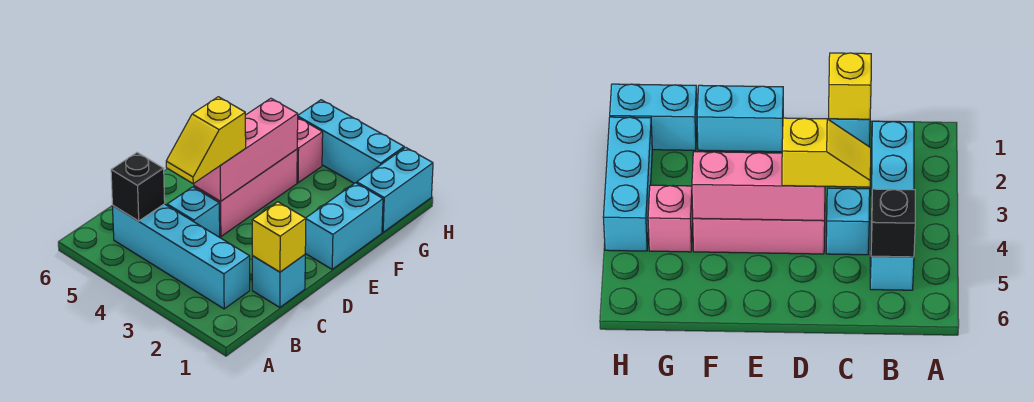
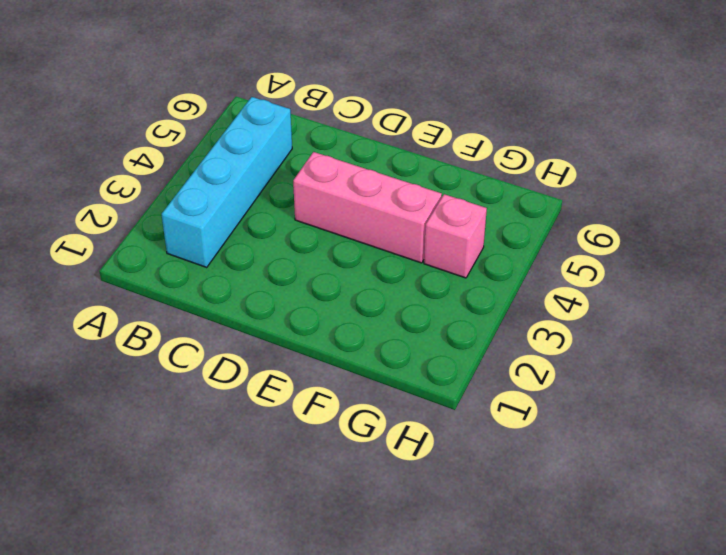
none -> cyan brick C1 level 1
none -> cyan brick C4 level 1
none -> cyan brick E1:F1 level 1

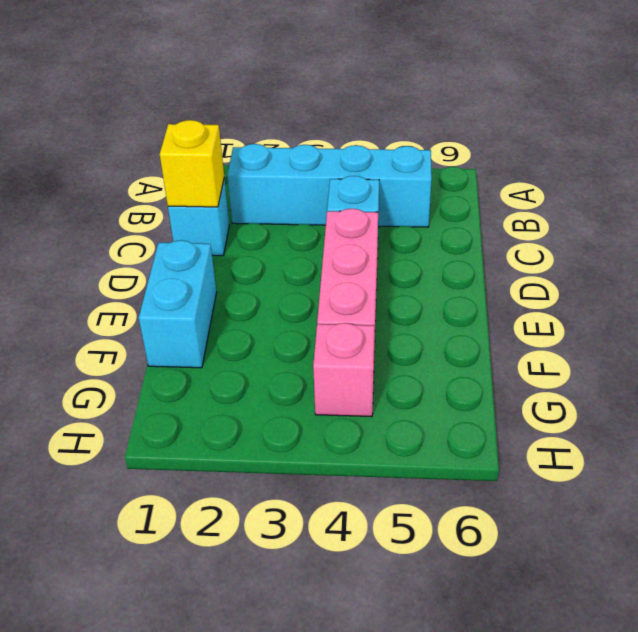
none -> cyan brick G1:H1 level 1
none -> cyan brick H2:H4 level 1
none -> black brick B5 level 2

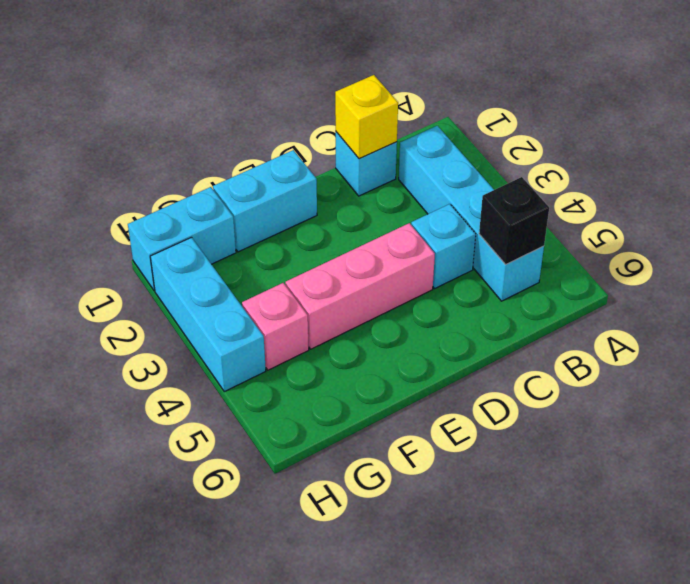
none -> pink brick D4:F4 level 2
none -> yellow slope C4:D4 level 3 top D

